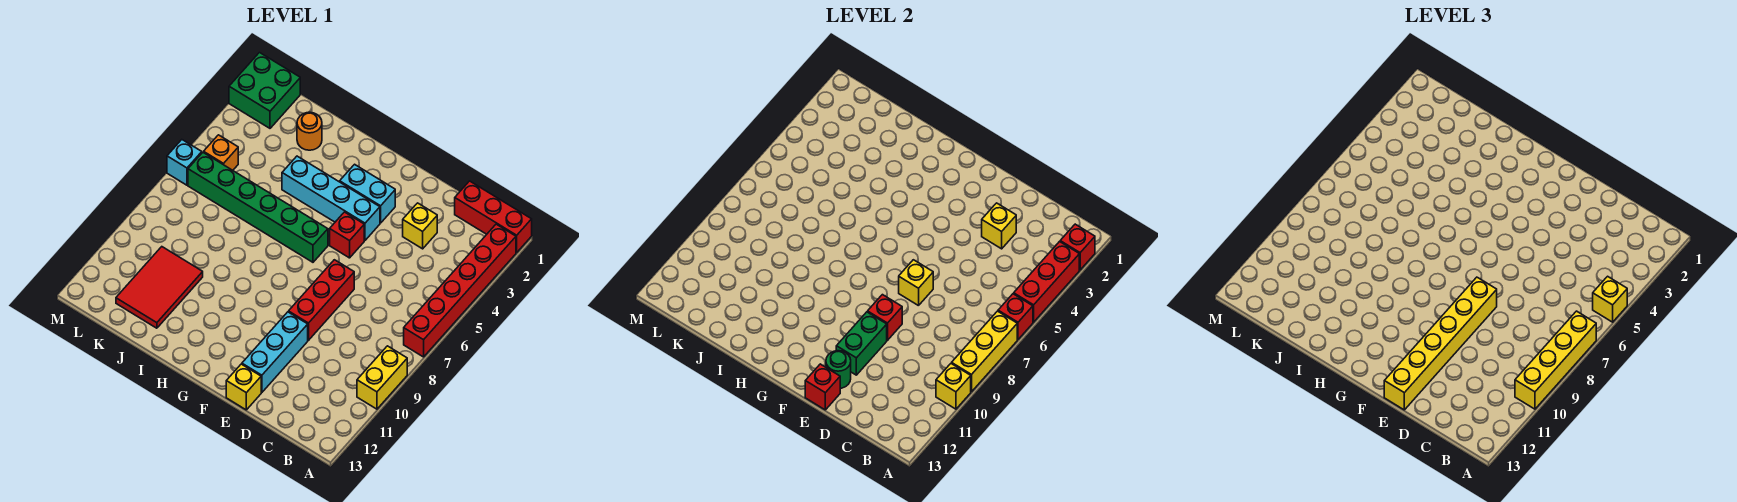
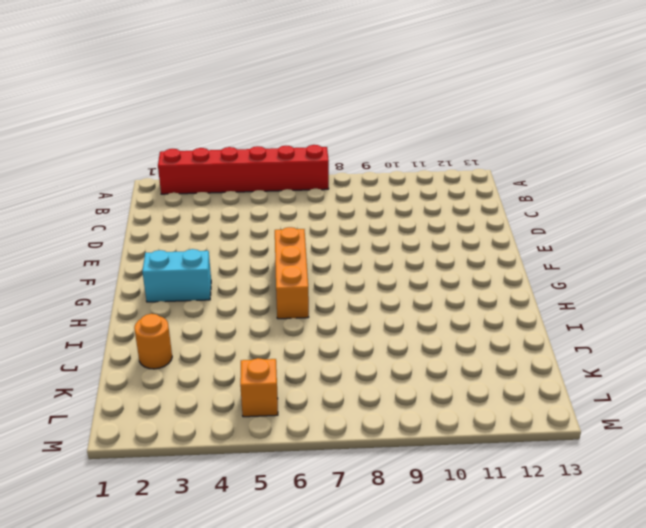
orange brick F6:H6 level 1 -> green brick G6:L6 level 1
cyan brick G2:G3 level 1 -> cyan brick F3:G3 level 1
none -> red brick A1:C1 level 1
none -> yellow brick A9:A10 level 1
none -> yellow brick D3 level 1
none -> red brick E7:E9 level 1

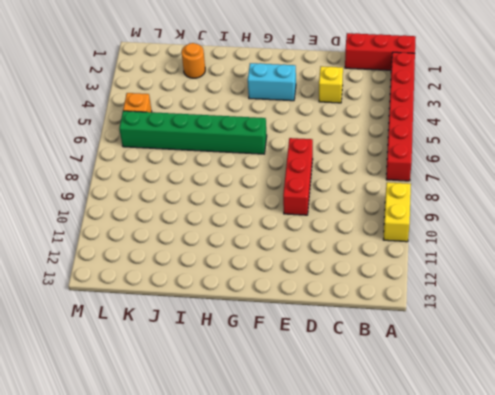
none -> cyan brick E10:E12 level 1
none -> yellow brick E13 level 1
none -> cyan brick F4:I4 level 1
none -> red brick F5 level 1

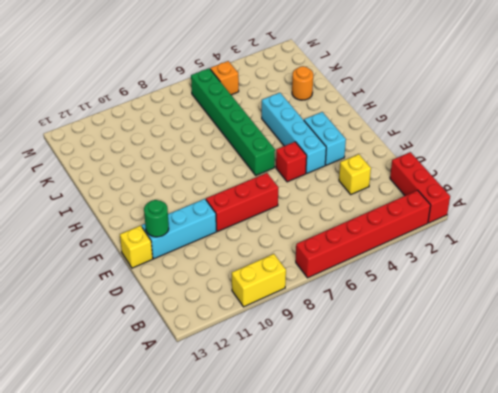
none -> red tile J10:K12 level 1
none -> green brick L1:M2 level 1
none -> cyan brick M6 level 1
none -> red brick A2 level 2

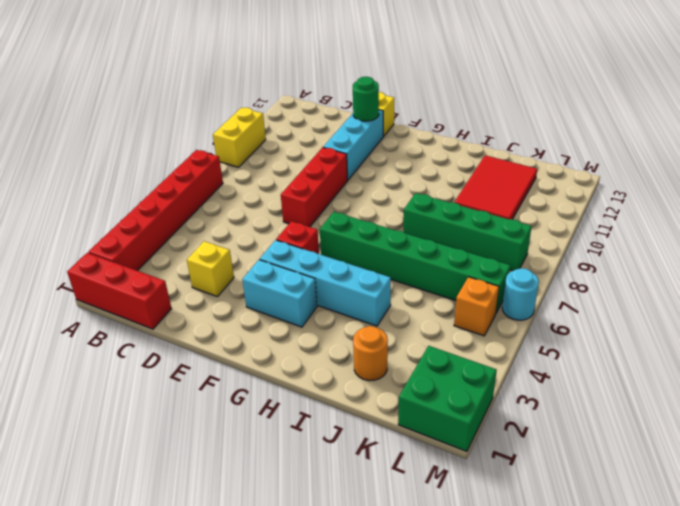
green brick I8:L8 level 1 -> none
cyan round brick M6 level 1 -> cyan brick M6 level 1
none -> red brick A2 level 2
none -> red brick A3:A5 level 2
none -> red brick A6 level 2
none -> yellow brick A7:A9 level 2

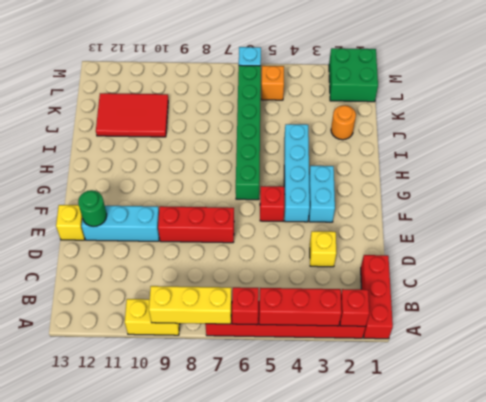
none -> yellow brick A10 level 2
none -> yellow brick D3 level 2
none -> yellow brick E7 level 2
none -> red brick E9 level 2

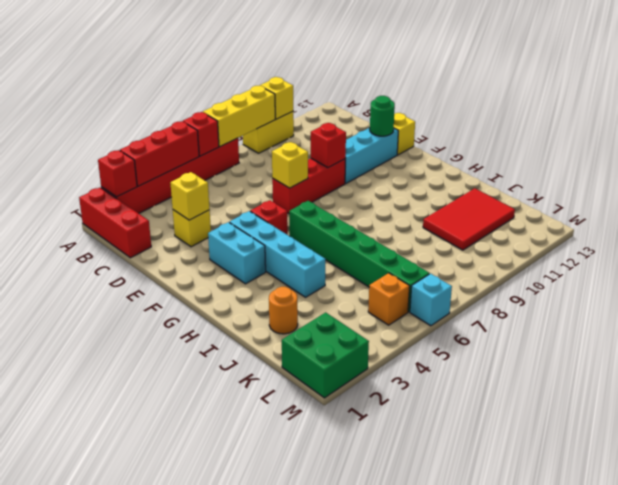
none -> green brick E10:E11 level 2
none -> red brick E13 level 2
none -> yellow brick A5 level 3
none -> yellow brick A7:A10 level 3

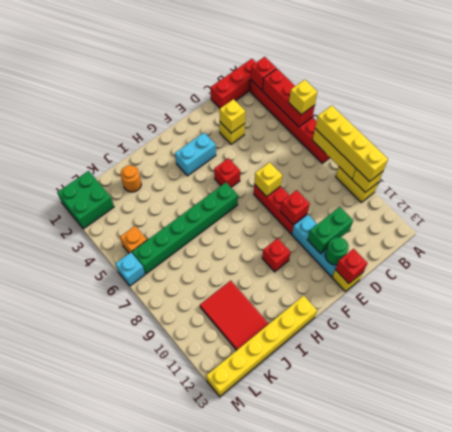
green brick D11:E11 level 2 -> green brick E10:E11 level 2
red brick G10 level 1 -> red brick A6 level 2
yellow brick H13:M13 level 1 -> yellow brick E8:E13 level 3
none -> cyan brick F4:I4 level 1

